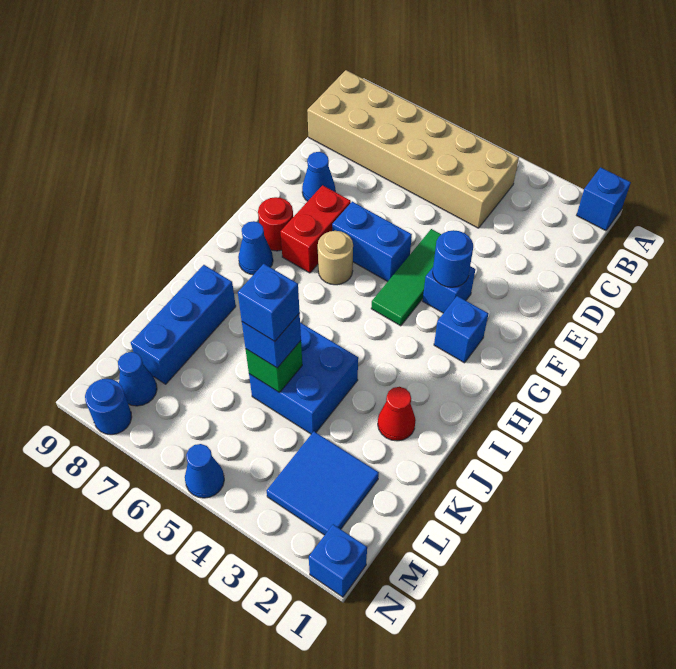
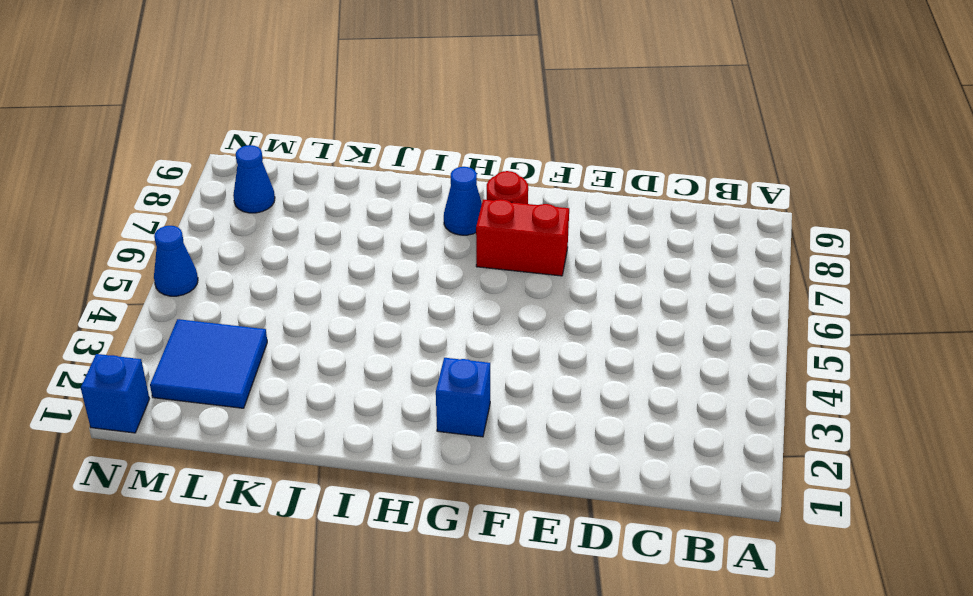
none -> blue brick A1 level 1
none -> tan brick B4:C9 level 1
none -> green tile E4:G4 level 1

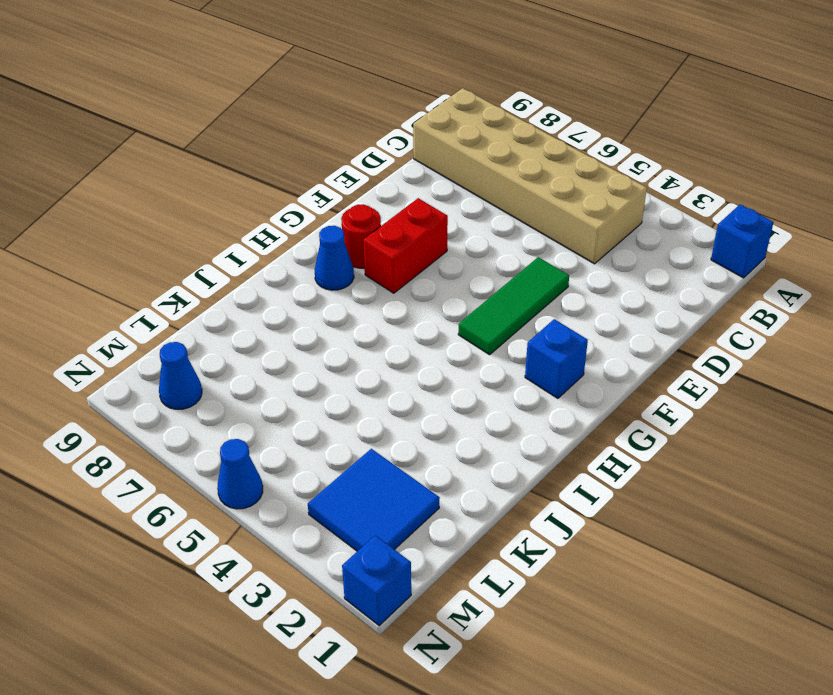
none -> blue cone E8 level 1
none -> blue brick F3 level 1
none -> blue brick F5:F6 level 1

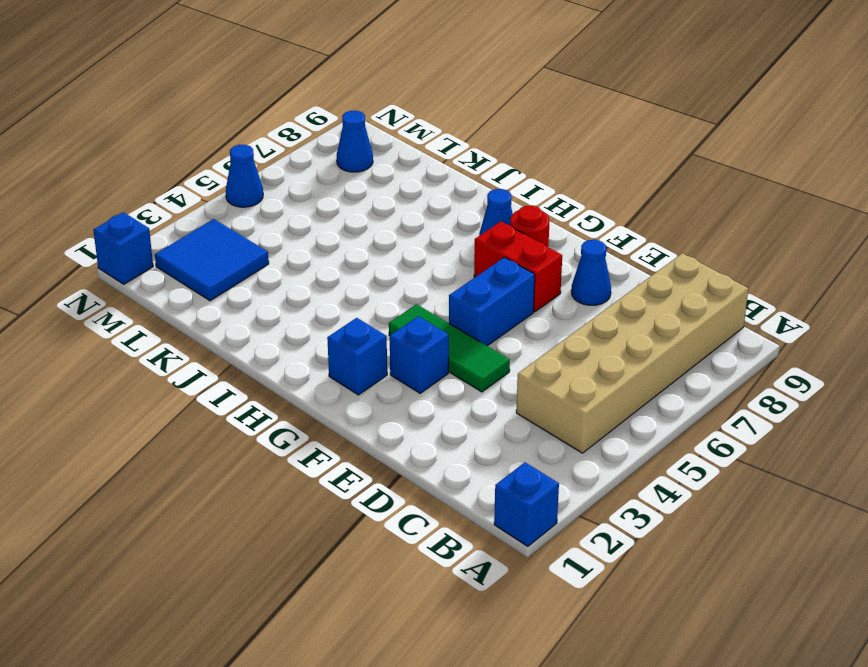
none -> tan round brick G6 level 1
none -> red cone J2 level 1
none -> blue brick J4:K5 level 1

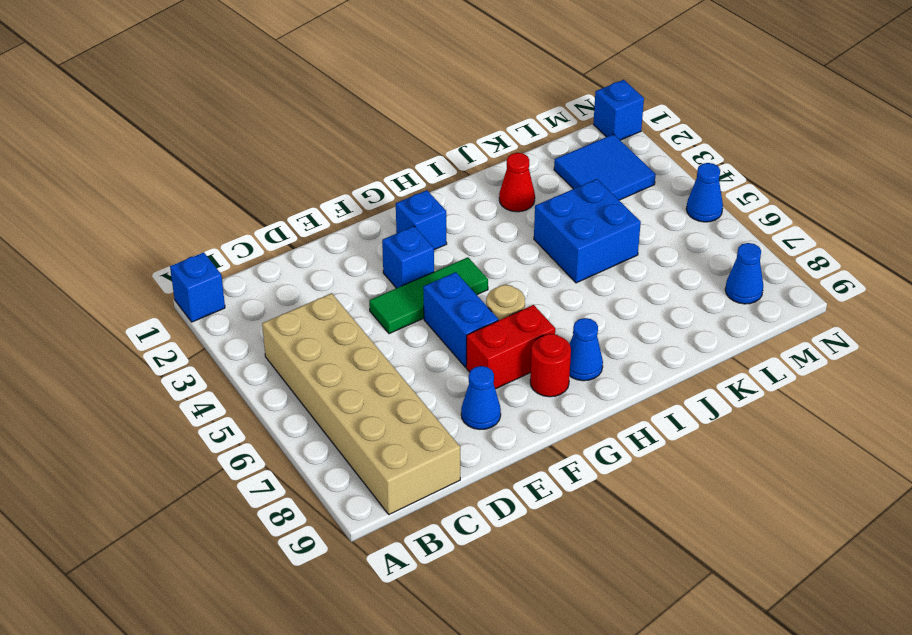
none -> blue brick J8:L8 level 1
none -> blue round brick N8 level 1
none -> blue round brick F3 level 2

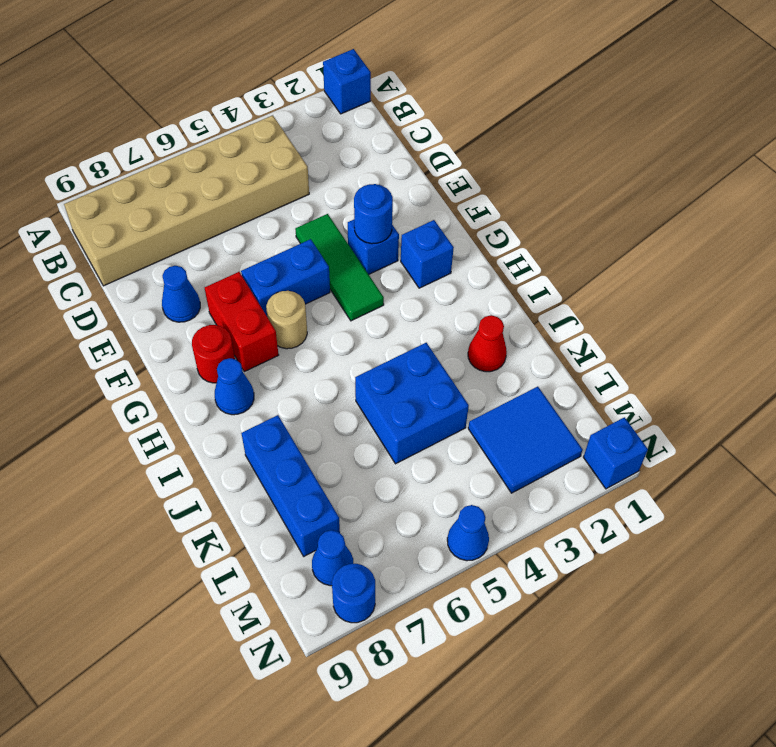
none -> green brick K5 level 2
none -> blue brick K5 level 3
none -> blue brick K5 level 4

